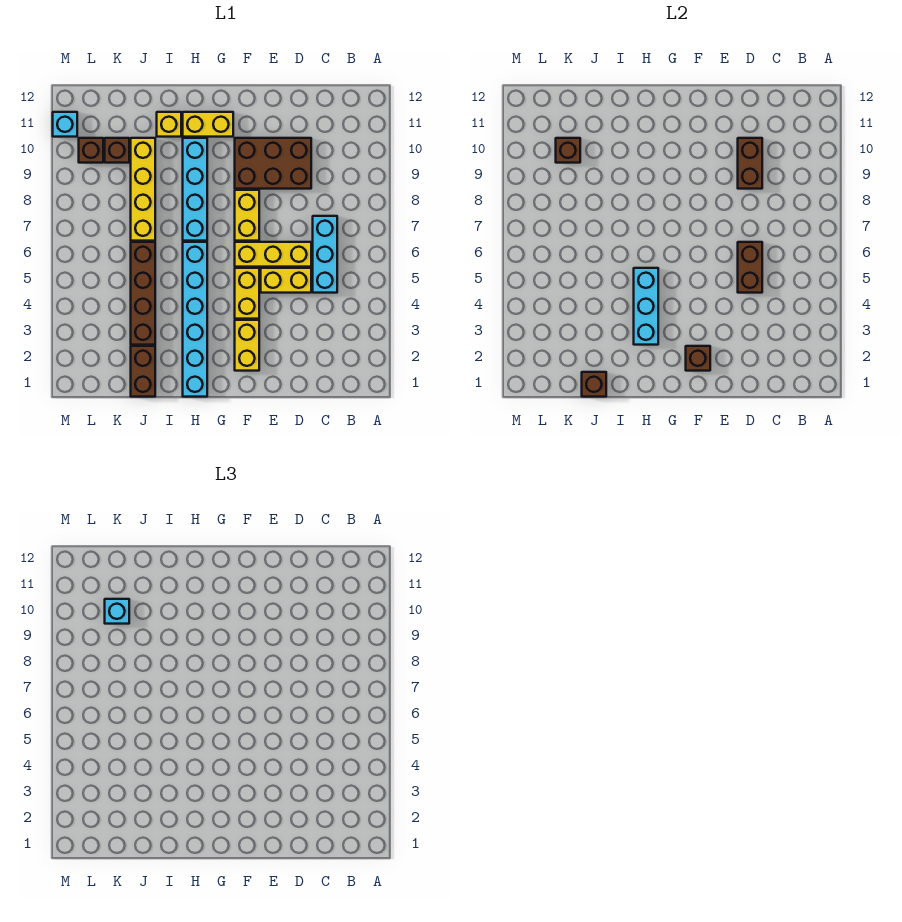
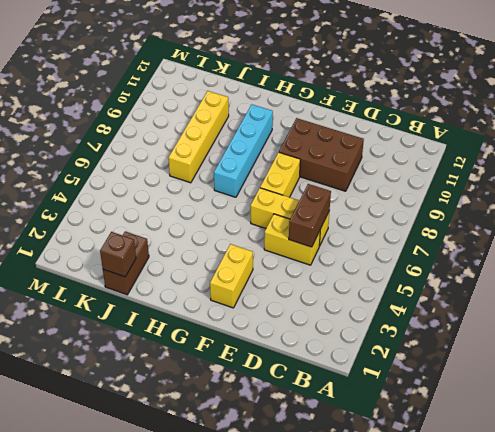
none -> cyan brick C5:C7 level 1
none -> yellow brick F4:F5 level 1
none -> yellow brick G11:H11 level 1

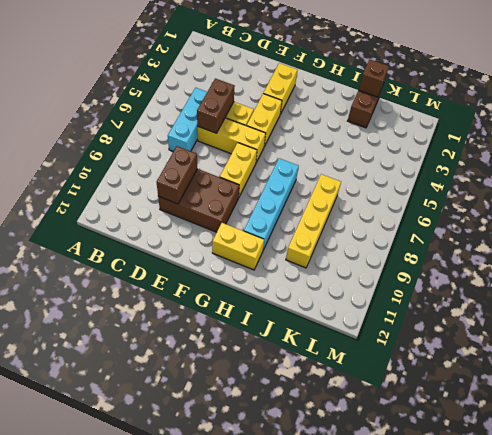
none -> cyan brick H1:H6 level 1
none -> yellow brick I11 level 1
none -> brown brick J3:J6 level 1

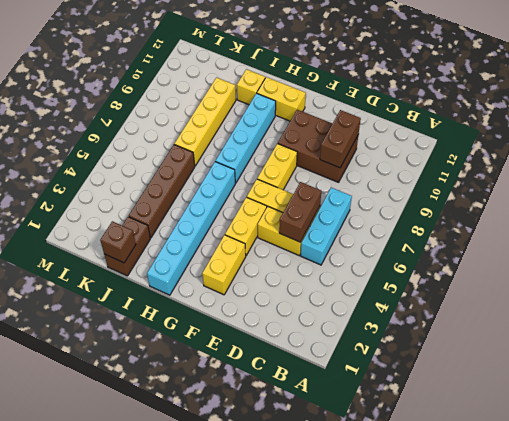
none -> brown brick K10 level 1
none -> brown brick L10 level 1
none -> cyan brick M11 level 1

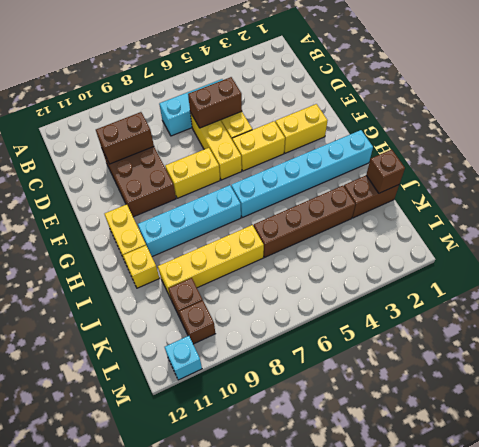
none -> brown brick F2 level 2
none -> cyan brick H3:H5 level 2
none -> brown brick K10 level 2

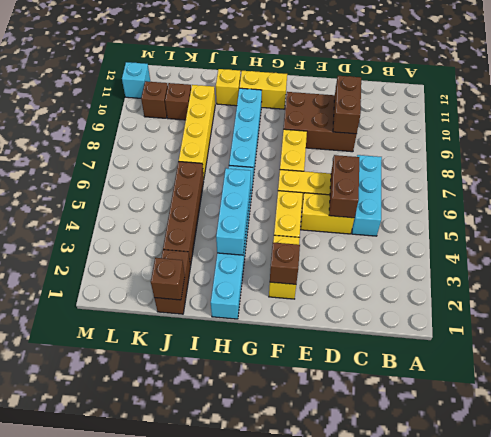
none -> brown brick K10 level 2
none -> cyan brick K10 level 3

